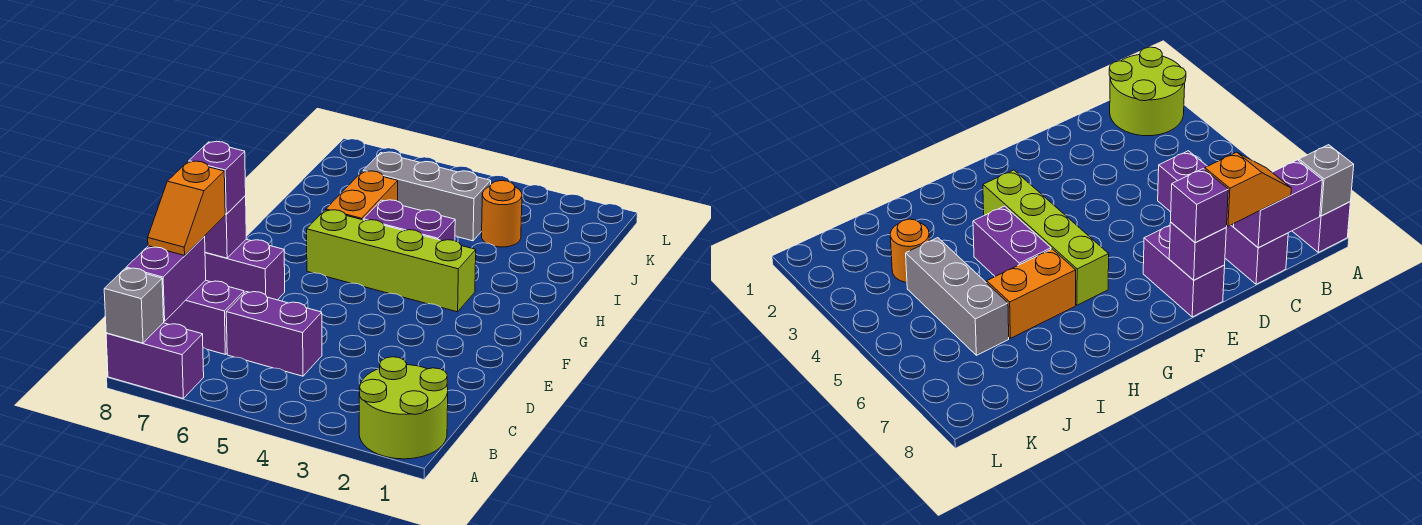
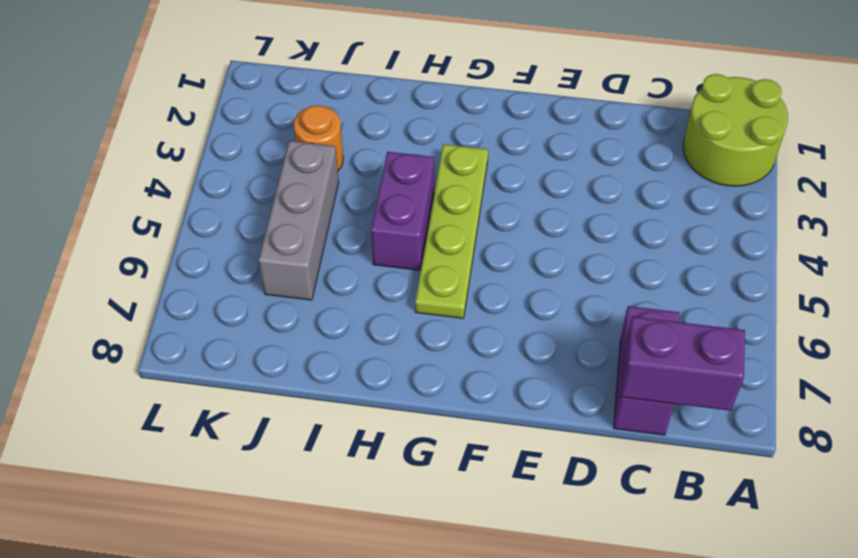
lime plate G3:G6 level 1 -> lime brick G3:G6 level 1
none -> purple brick A7:A8 level 1
none -> purple brick C5:C6 level 1
none -> purple brick E7:E8 level 1

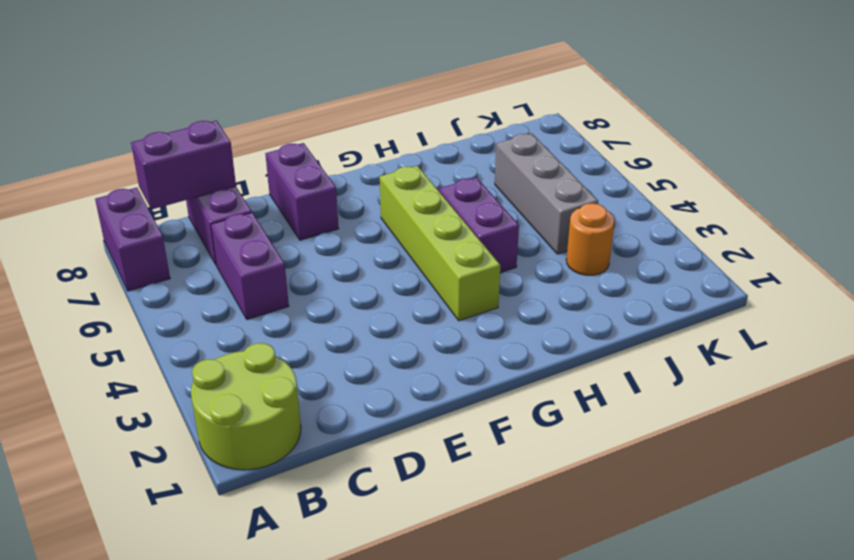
none -> orange brick H6:I6 level 1
none -> grey brick A8 level 2
none -> purple brick E8 level 2

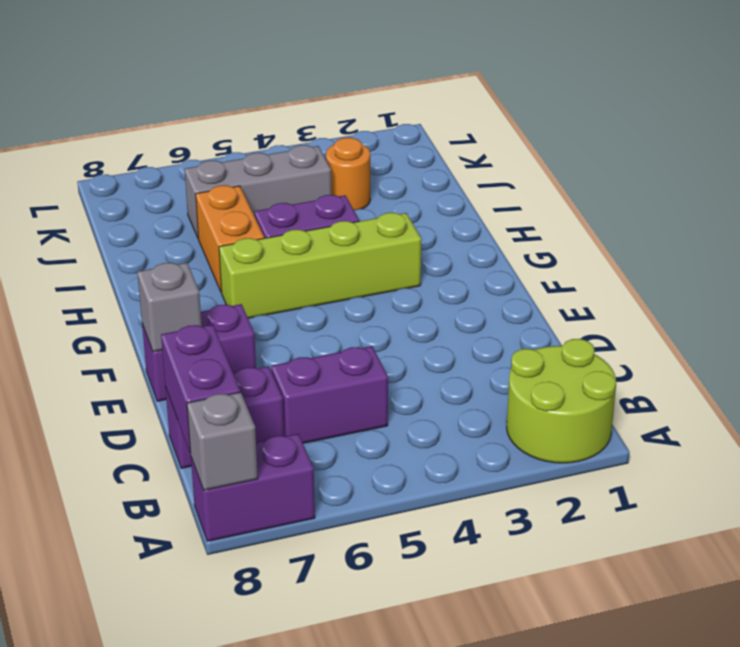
grey brick E8 level 2 -> purple brick E8 level 2
none -> orange slope C8:D8 level 3 top D
none -> purple brick E8 level 3

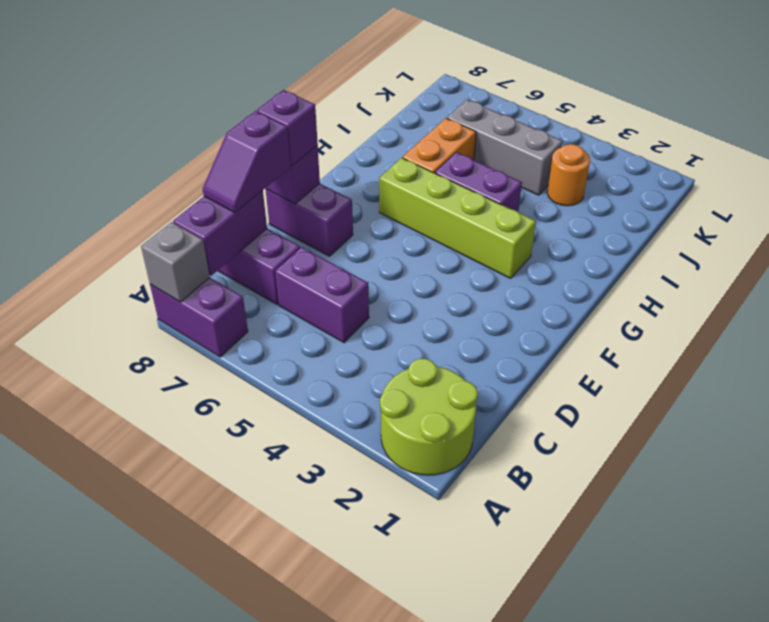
purple slope C8:D8 level 3 top D -> orange slope C8:D8 level 3 top D

